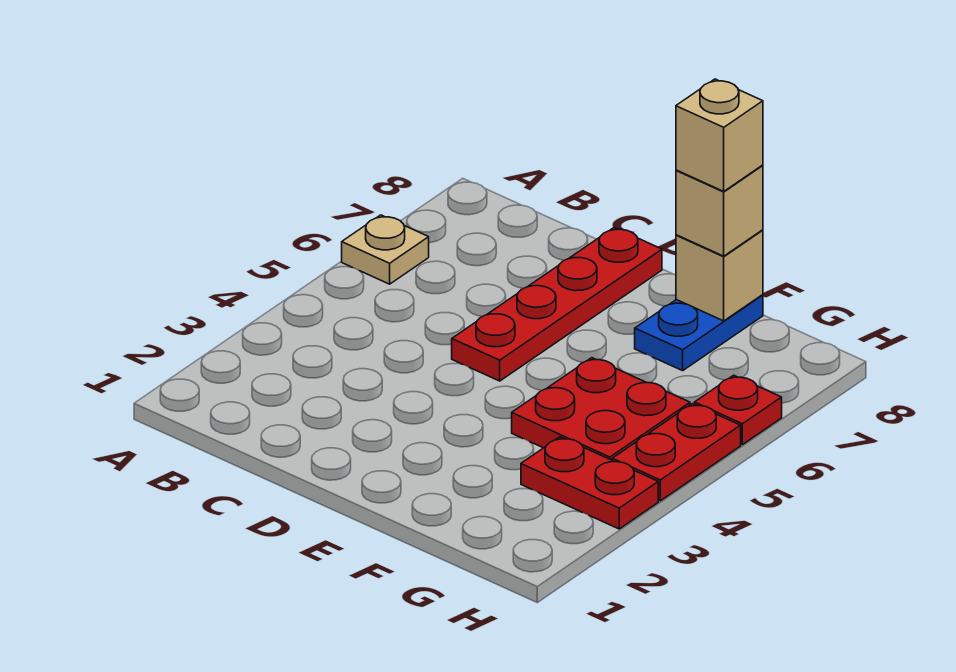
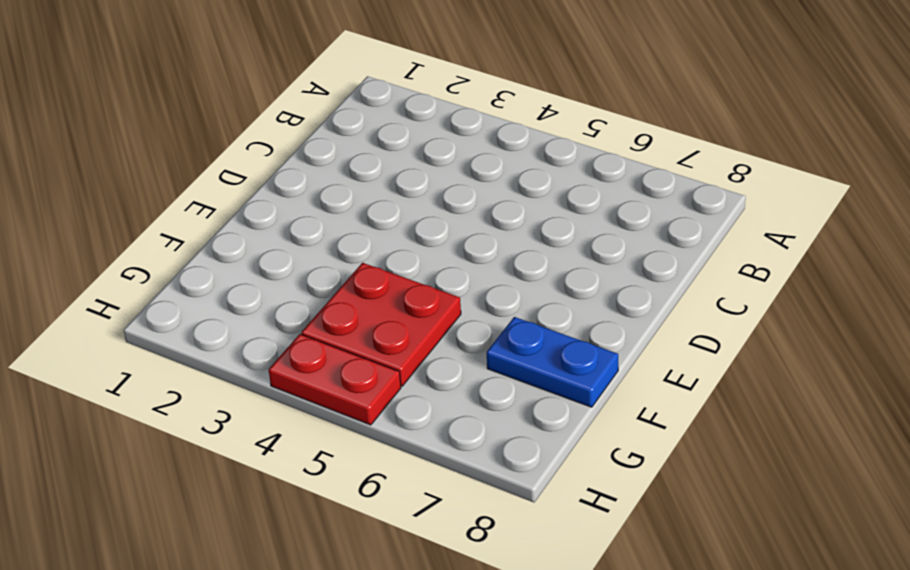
none -> tan plate A6 level 1
none -> red plate D5:D8 level 1

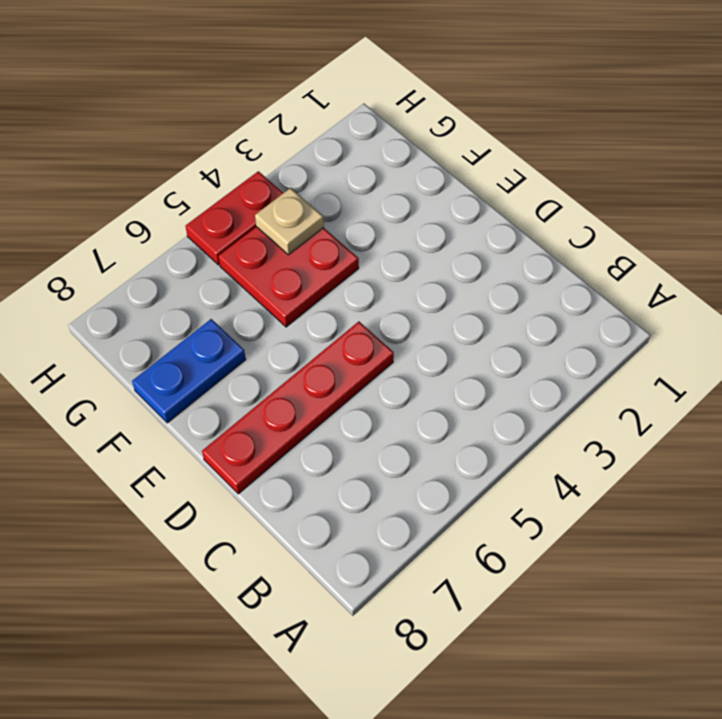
tan plate G4 level 2 -> tan plate A6 level 1
none -> red plate G3:H3 level 1
none -> red plate H6 level 1

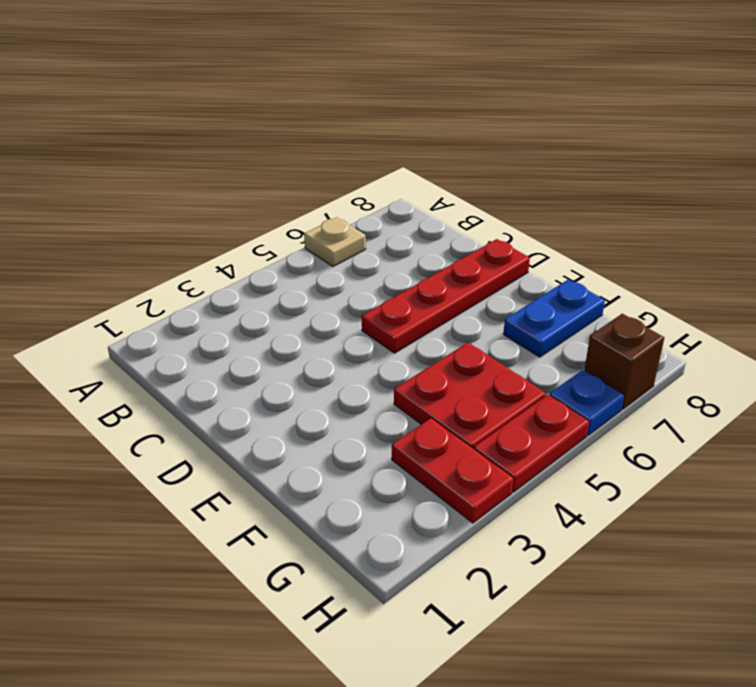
blue plate H6 level 1 -> red plate H6 level 1
brown brick H7 level 1 -> none
none -> tan brick F8 level 2
none -> tan brick F8 level 3

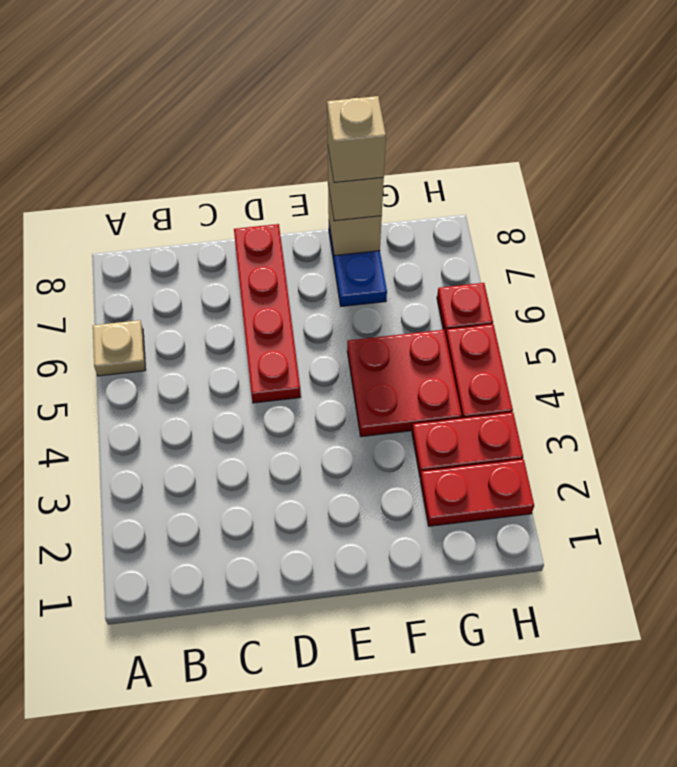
red plate G2:H2 level 1 -> none

